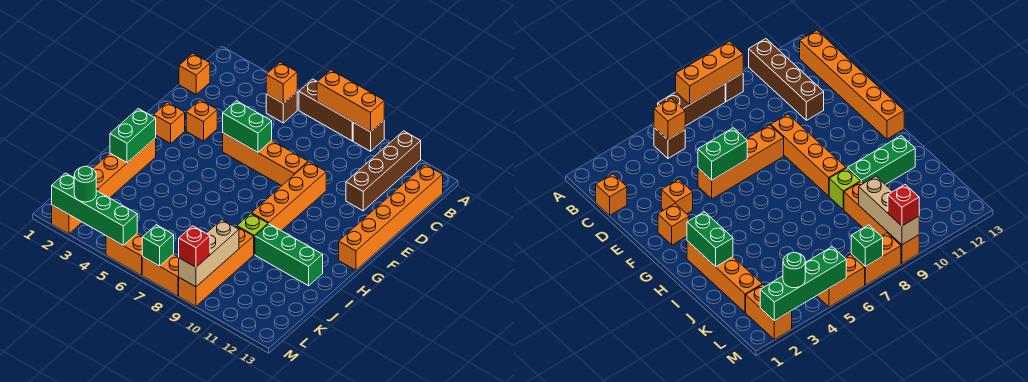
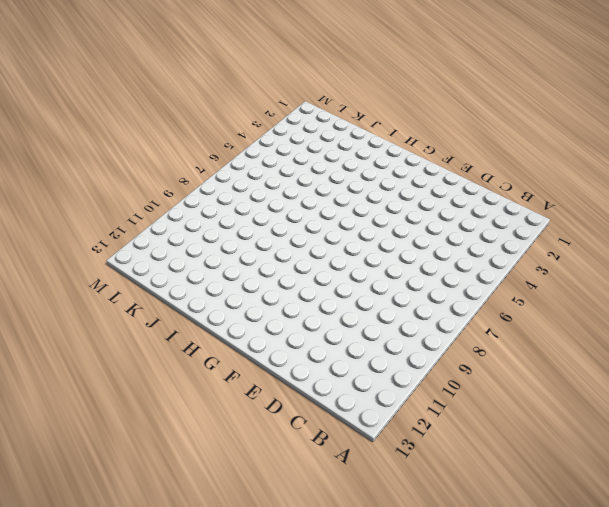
none -> brown brick A6:A8 level 1
none -> brown brick A9 level 1
none -> brown brick A11:D11 level 1

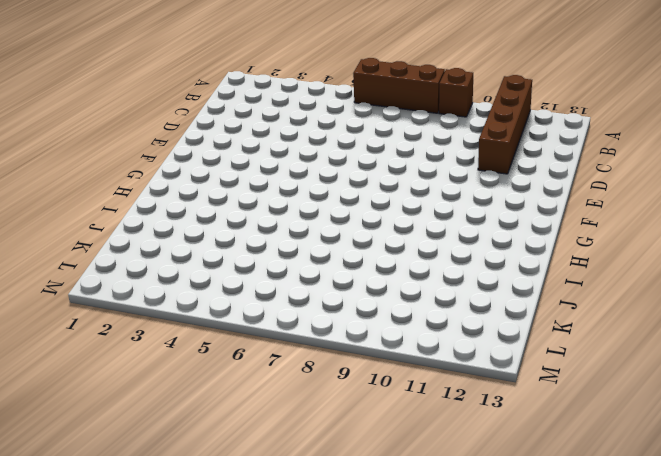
none -> brown brick B5 level 1
none -> orange brick B13:G13 level 1
none -> orange brick C1 level 1

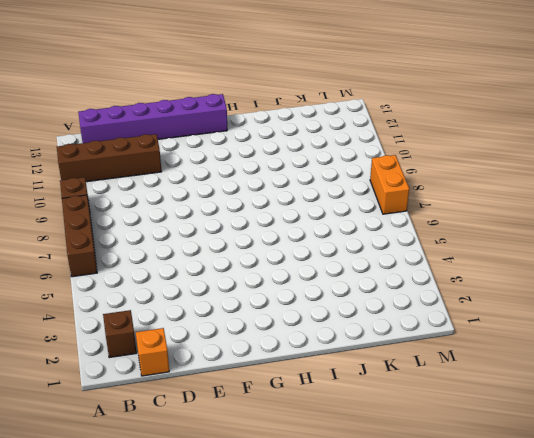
brown brick B2 level 1 -> brown brick B5 level 1
purple brick B13:G13 level 1 -> orange brick B13:G13 level 1
none -> orange brick E3 level 1
none -> orange brick E5:E8 level 1
none -> orange brick E9:H9 level 1

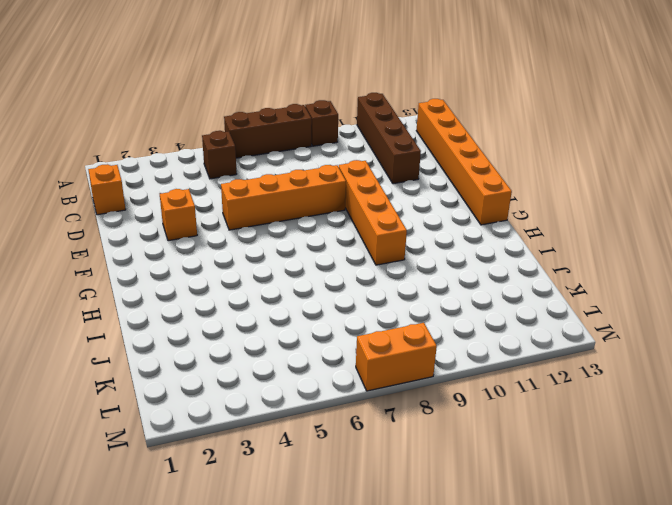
none -> orange brick F2 level 1
none -> orange brick H2:K2 level 1
none -> lime brick I9 level 1

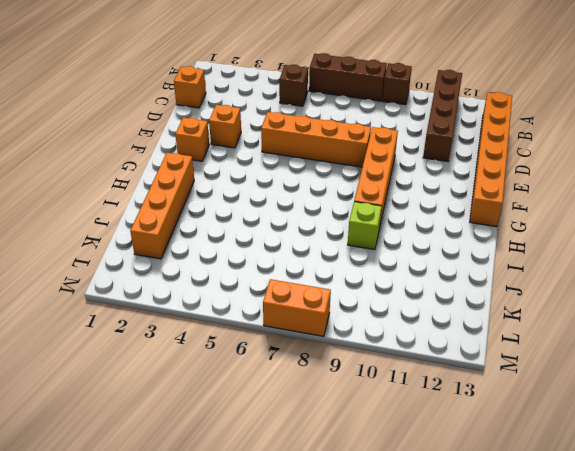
none -> green brick I10:I12 level 1
none -> orange brick J9:M9 level 1
none -> orange brick L2:M2 level 1

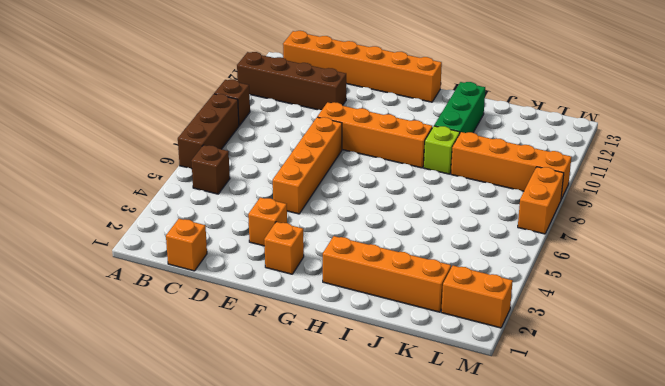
none -> orange brick M5:M6 level 1
none -> orange brick A7:A9 level 2
none -> orange brick B5 level 2

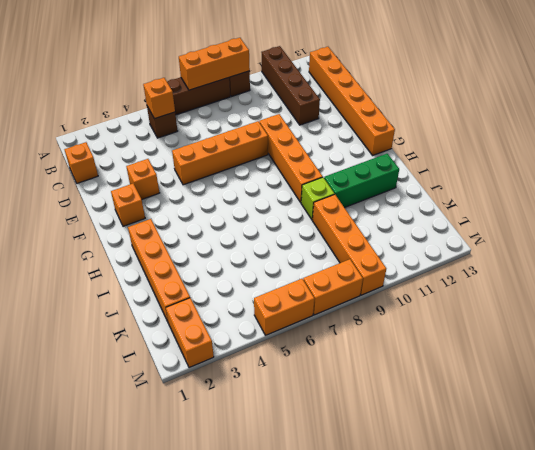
none -> green brick E5:E6 level 2
none -> green brick H2:I2 level 2
none -> tan brick K9:M9 level 2

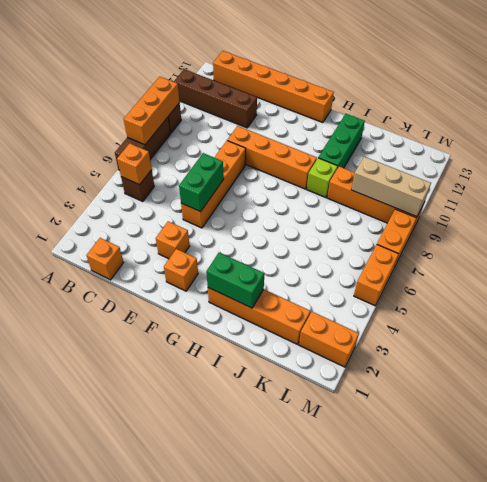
none -> green brick M2:M5 level 2
none -> green brick M7 level 2
none -> green round brick M3 level 3

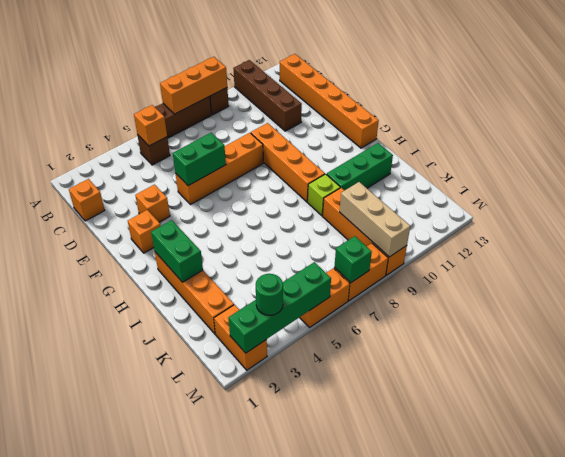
none -> red brick M9 level 3

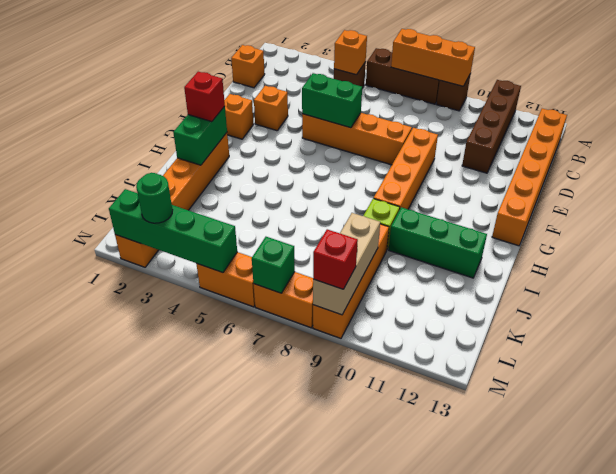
red brick H2 level 3 -> none

